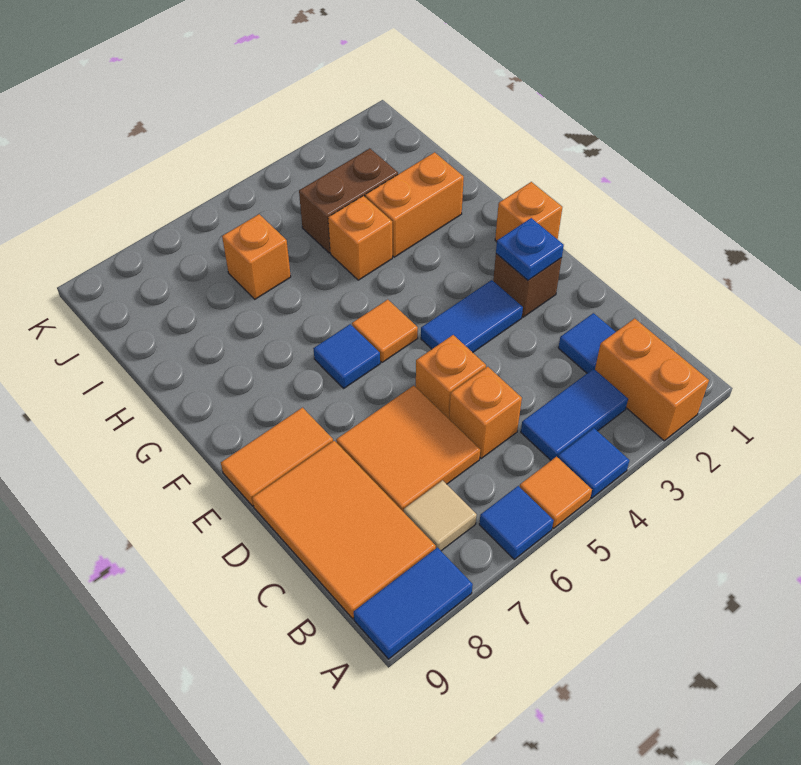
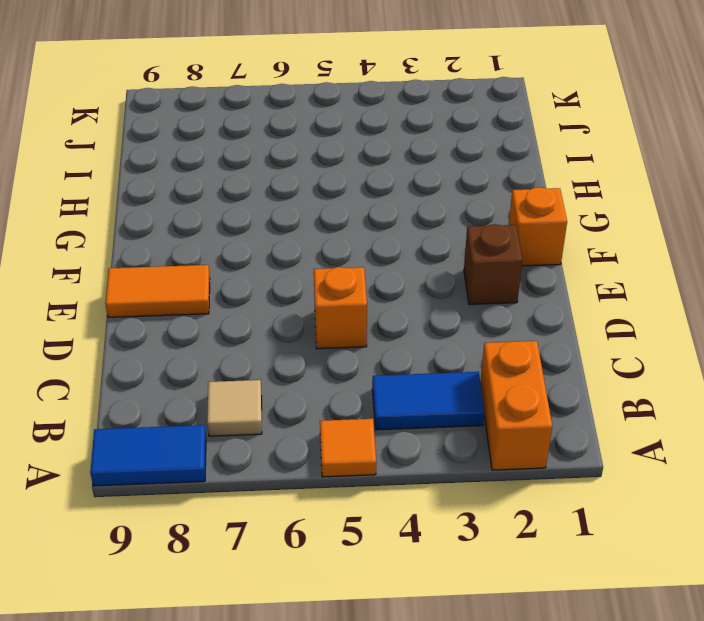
none -> blue tile A4 level 1
none -> blue tile A6 level 1
none -> orange tile B8:D9 level 1

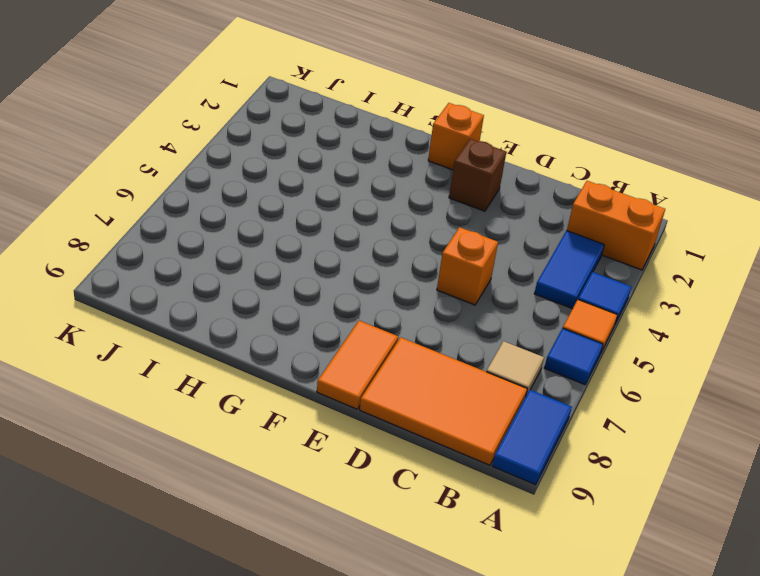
none -> blue tile C2 level 1
none -> orange brick C5 level 1
none -> orange tile C6:D7 level 1

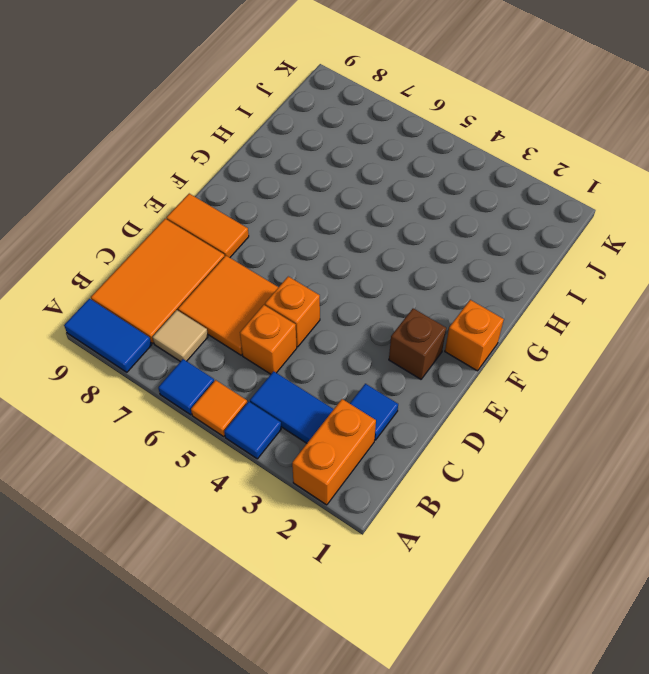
none -> blue tile E3:E4 level 1
none -> orange tile F5 level 1
none -> blue tile F6 level 1

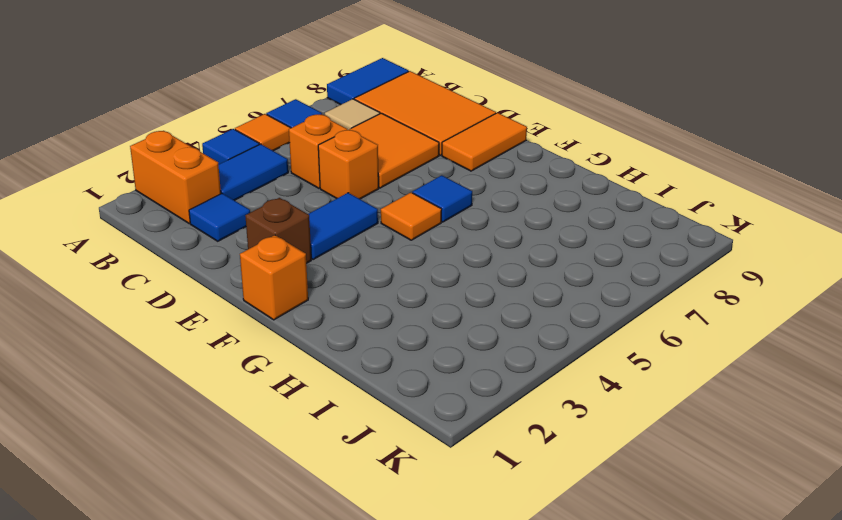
none -> orange brick H2:H3 level 1
none -> orange brick H4 level 1
none -> brown brick I3:I4 level 1

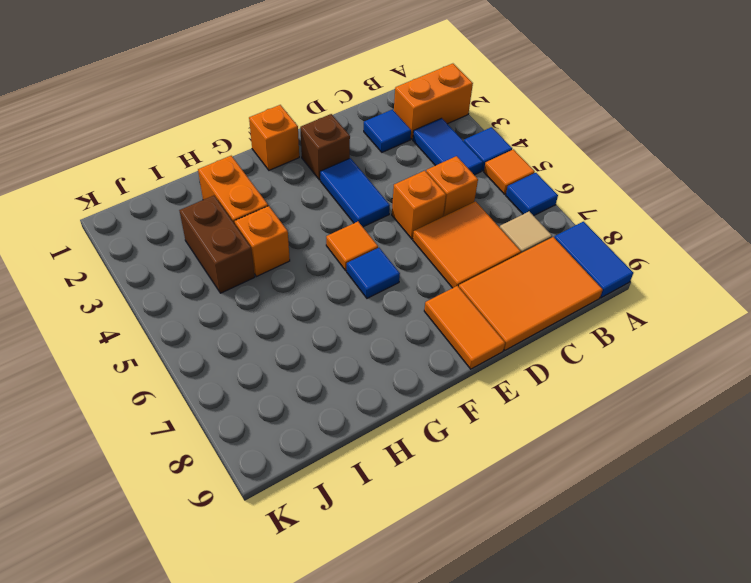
none -> orange brick I6 level 1
none -> blue plate E2 level 2

